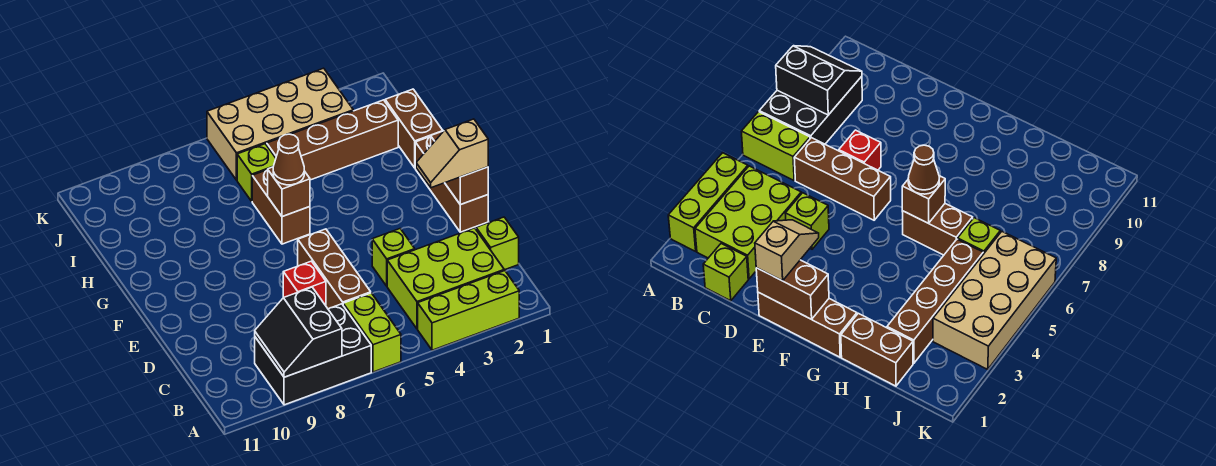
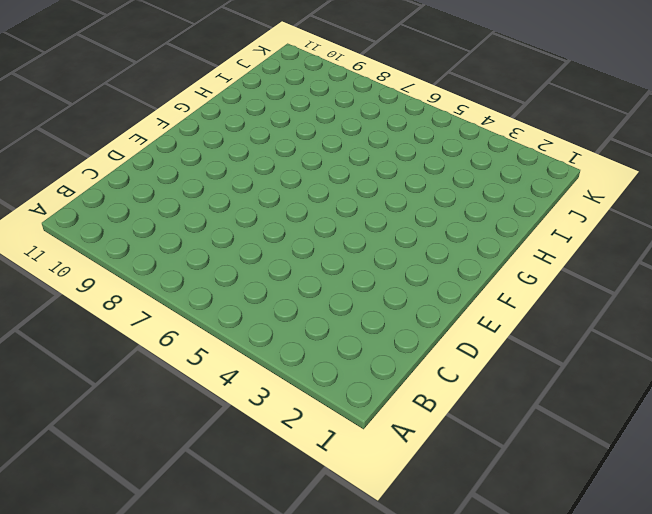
none -> lime brick A2:A4 level 1
none -> lime brick A6:B6 level 1
none -> black brick A7:B9 level 1

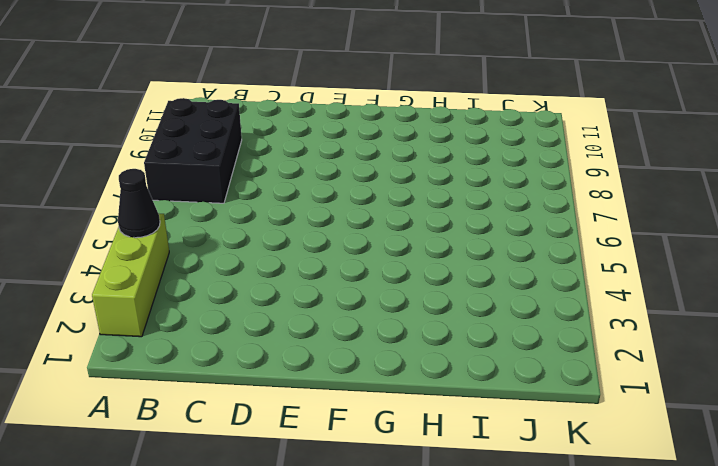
black cone A4 level 2 -> none
none -> lime brick A6:B6 level 1
none -> lime brick B2:C4 level 1
none -> lime brick C1 level 1

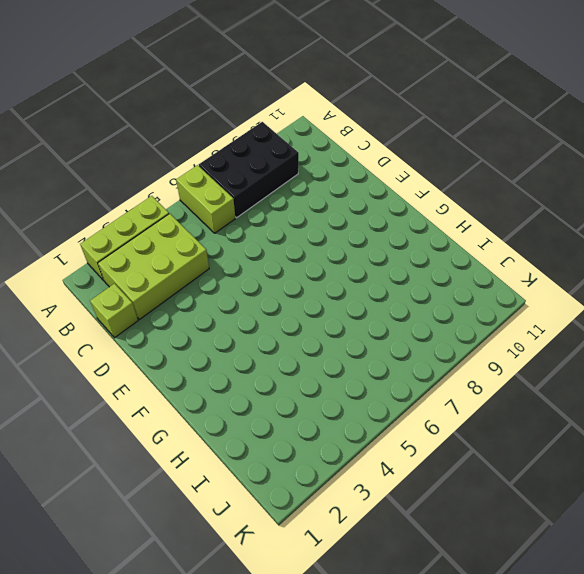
none -> brown brick C6:E6 level 1
none -> lime brick D4 level 1
none -> red brick D7 level 1

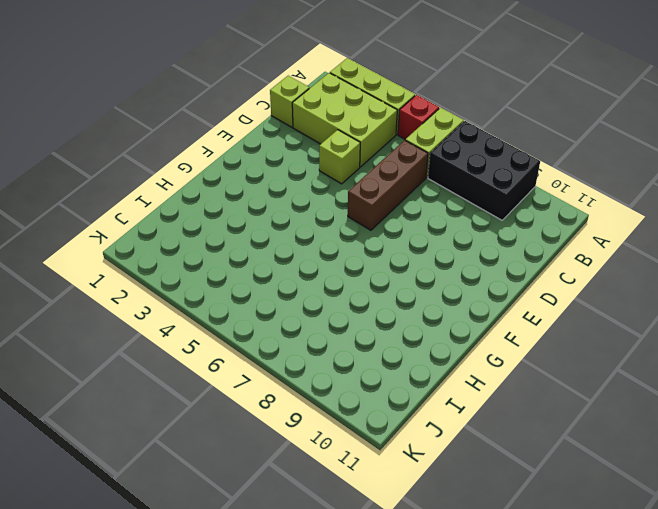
red brick A5 level 1 -> red brick D7 level 1
none -> brown brick E1:G1 level 1
none -> brown brick G6:H6 level 1
none -> brown brick H1:I1 level 1

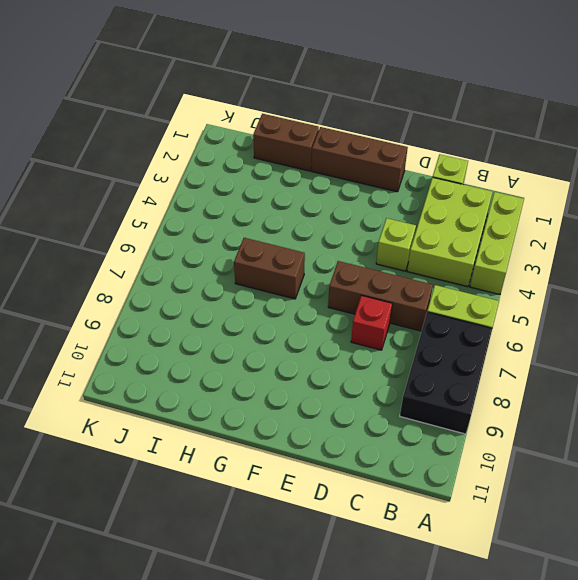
none -> brown brick I2:I5 level 1
none -> lime brick I6 level 1
none -> tan brick J3:K6 level 1

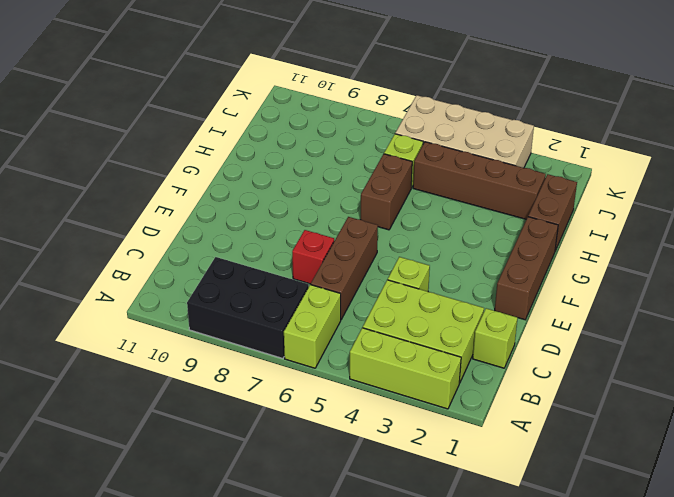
none -> black slope A8:B9 level 2 top 8
none -> brown brick E1:F1 level 2
none -> brown brick G6 level 2

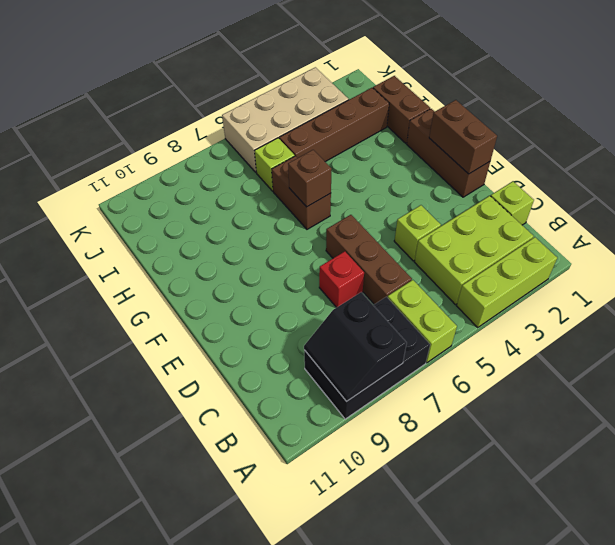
none -> tan slope E1:E2 level 3 top 1
none -> brown cone G6 level 3

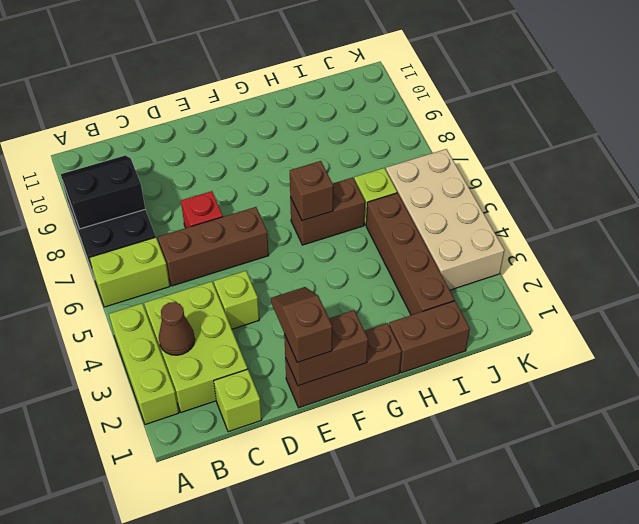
brown cone B3 level 2 -> brown cone G6 level 3
brown slope E1:E2 level 3 top 1 -> tan slope E1:E2 level 3 top 1

